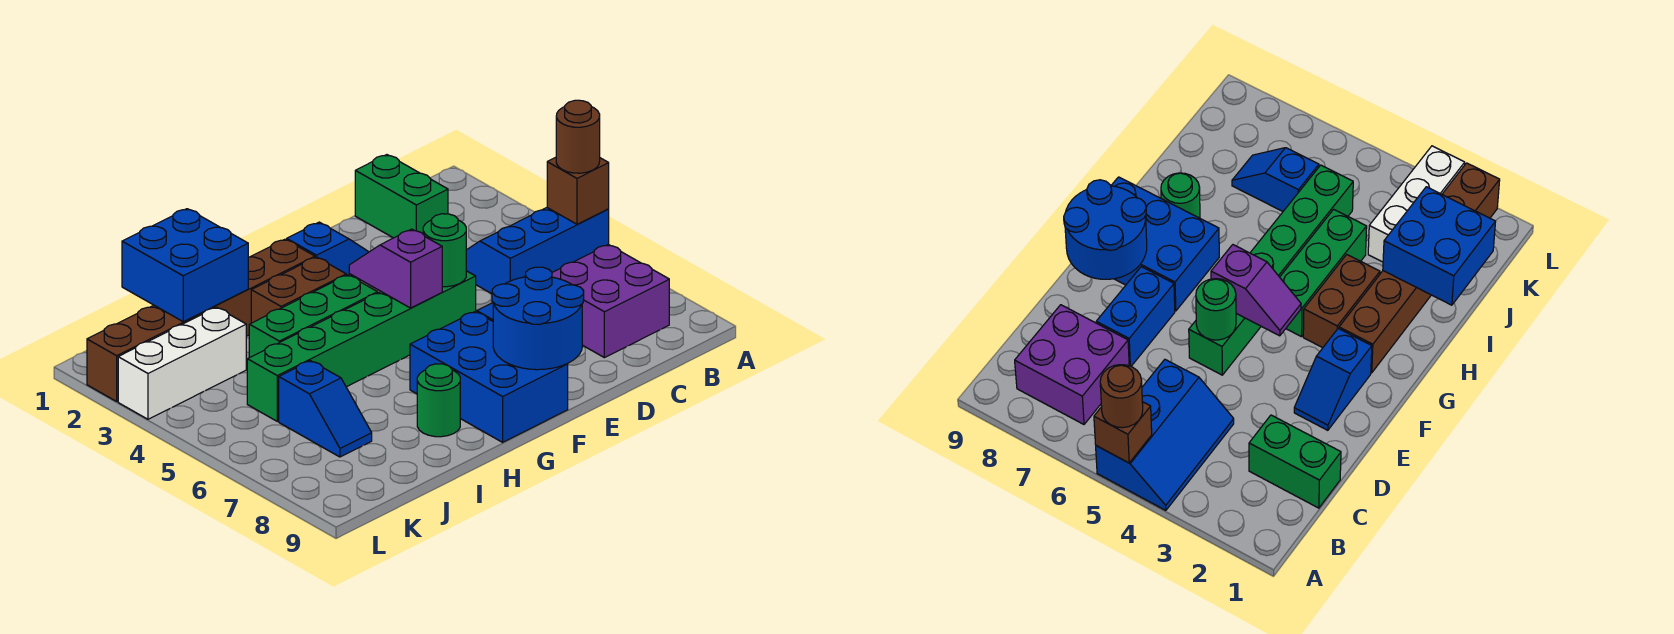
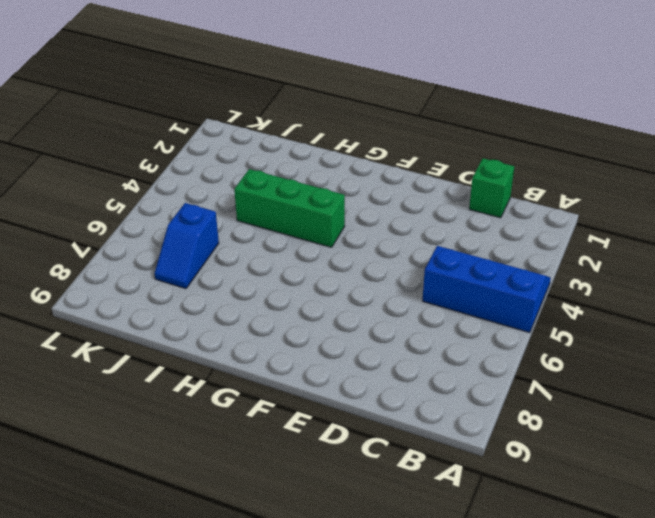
green brick C1 level 1 -> green brick C1:C2 level 1
none -> purple brick B7:C8 level 1
none -> blue brick D7:E7 level 1
none -> blue slope E2:F2 level 1 top F

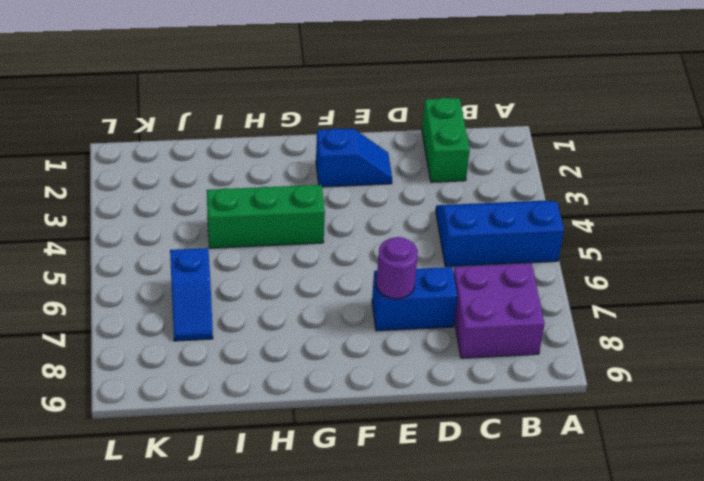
purple round brick E7 level 2 -> none
none -> green brick E5:J5 level 1
none -> blue brick F7:G9 level 1
none -> brown brick G2:L2 level 1

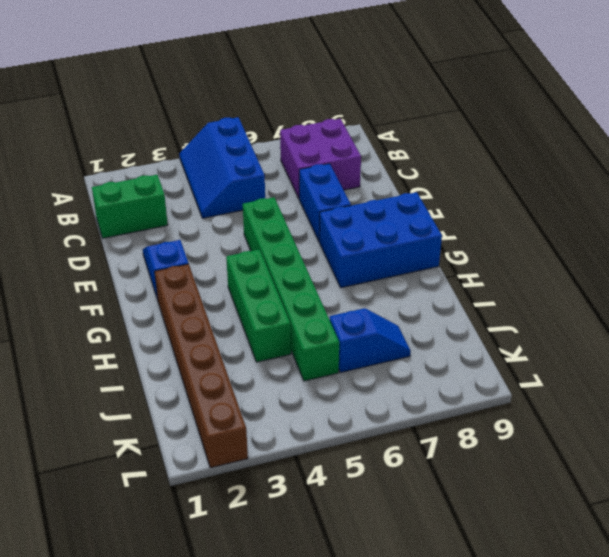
none -> brown brick G3:H3 level 1
none -> green round brick H8 level 1
none -> white brick J3:L3 level 1

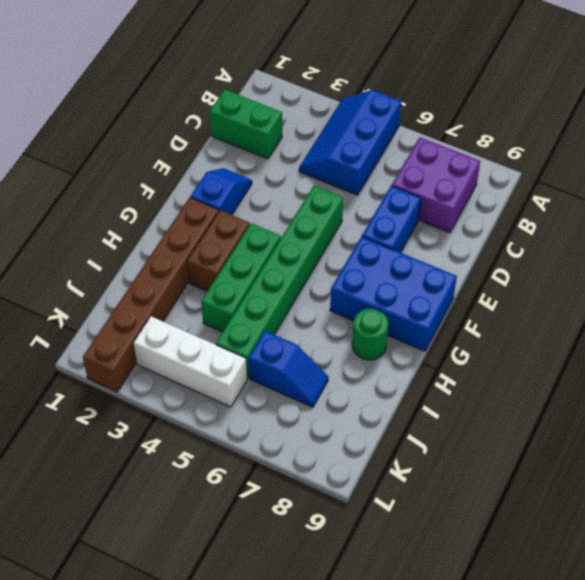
white brick K3:K5 level 1 -> white brick J3:L3 level 1
none -> brown brick A5 level 2
none -> green round brick E5 level 2
none -> blue round brick E8:F9 level 2

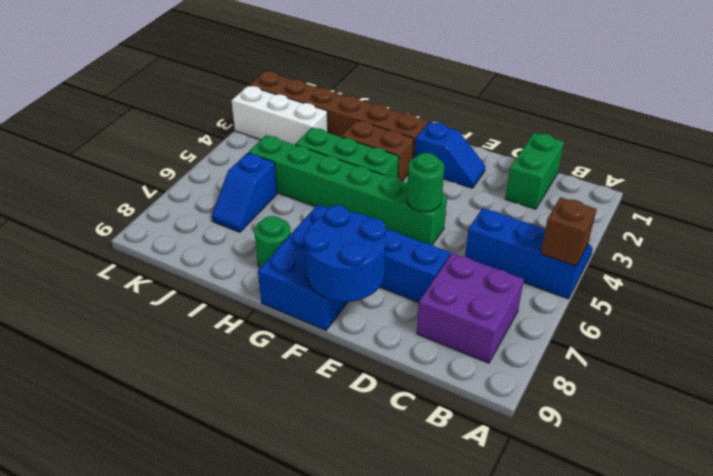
none -> purple slope F4:F5 level 2 top 5
none -> blue brick I1:J2 level 2
none -> brown round brick A5 level 3

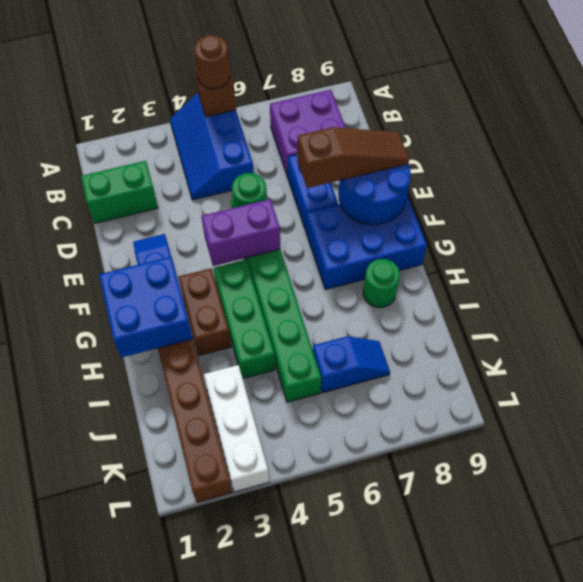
brown slope E7:E9 level 3 top 7 -> none
purple brick F4:F5 level 2 -> purple slope F4:F5 level 2 top 5
blue brick G1:H2 level 2 -> blue brick I1:J2 level 2

